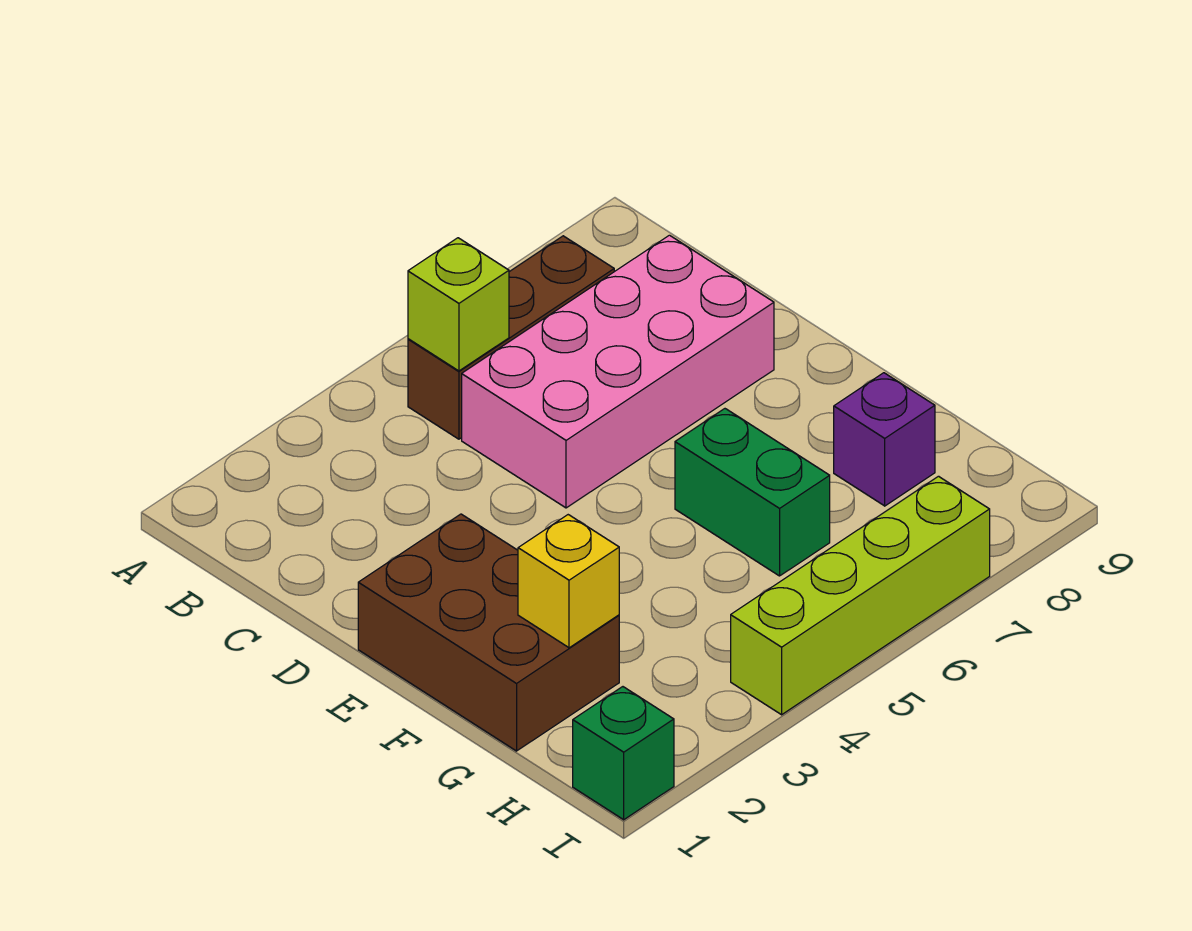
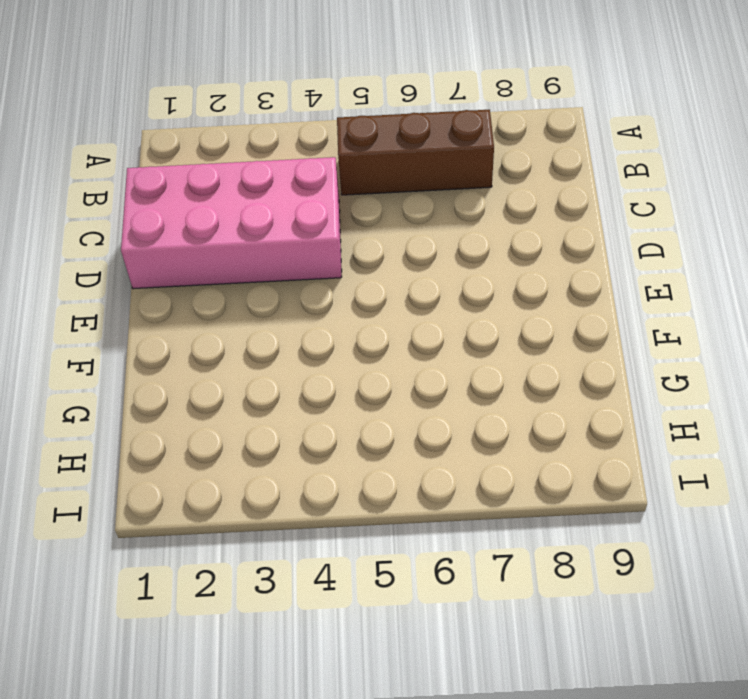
pink brick C1:D4 level 1 -> pink brick C5:D8 level 1
none -> brown brick E1:G2 level 1
none -> green brick F6:G6 level 1

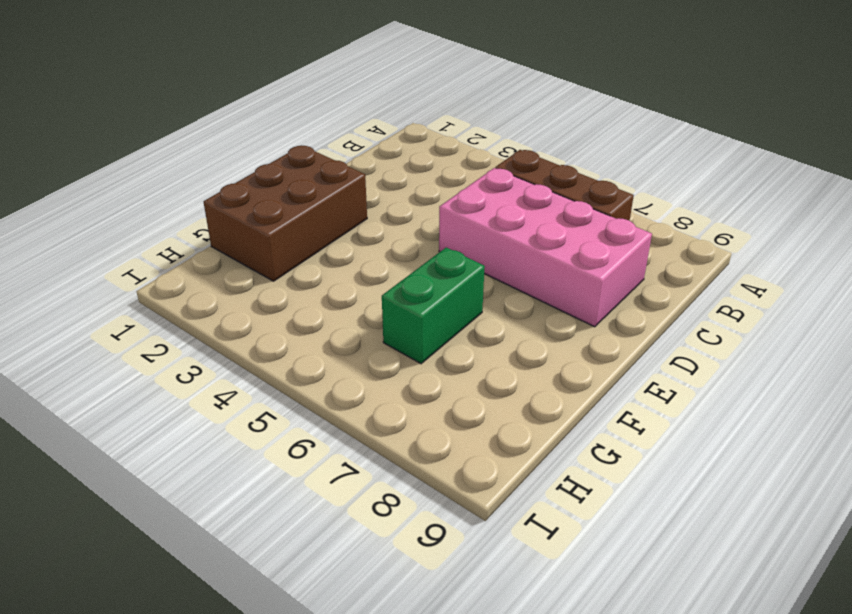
none -> purple brick G8 level 1
none -> green brick I1 level 1

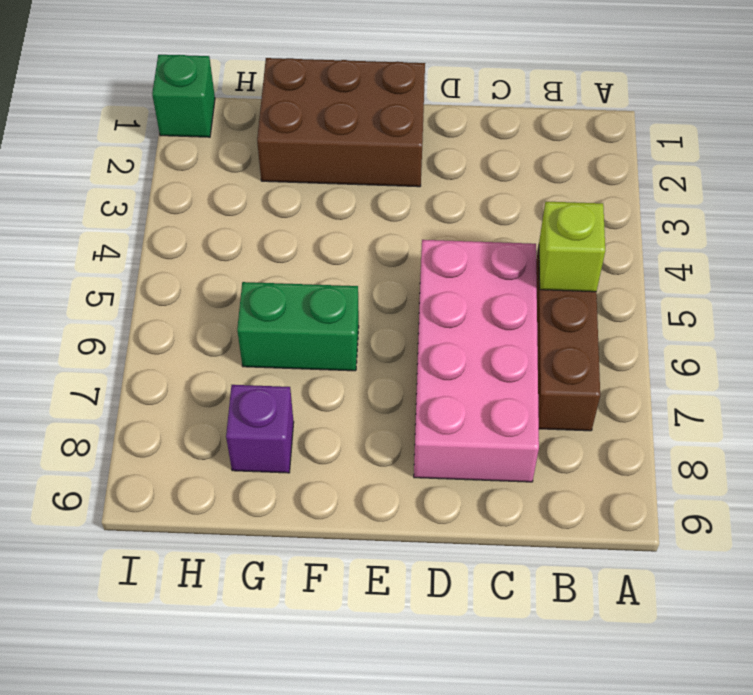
none -> lime brick I4:I7 level 1
none -> yellow brick G2 level 2

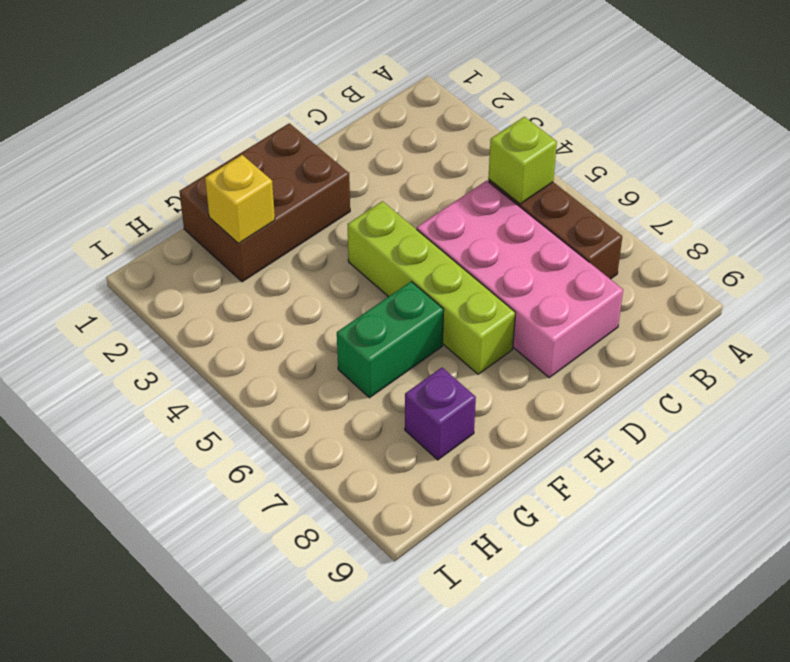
lime brick E4:E7 level 1 -> lime brick I4:I7 level 1
none -> green brick I1 level 1

